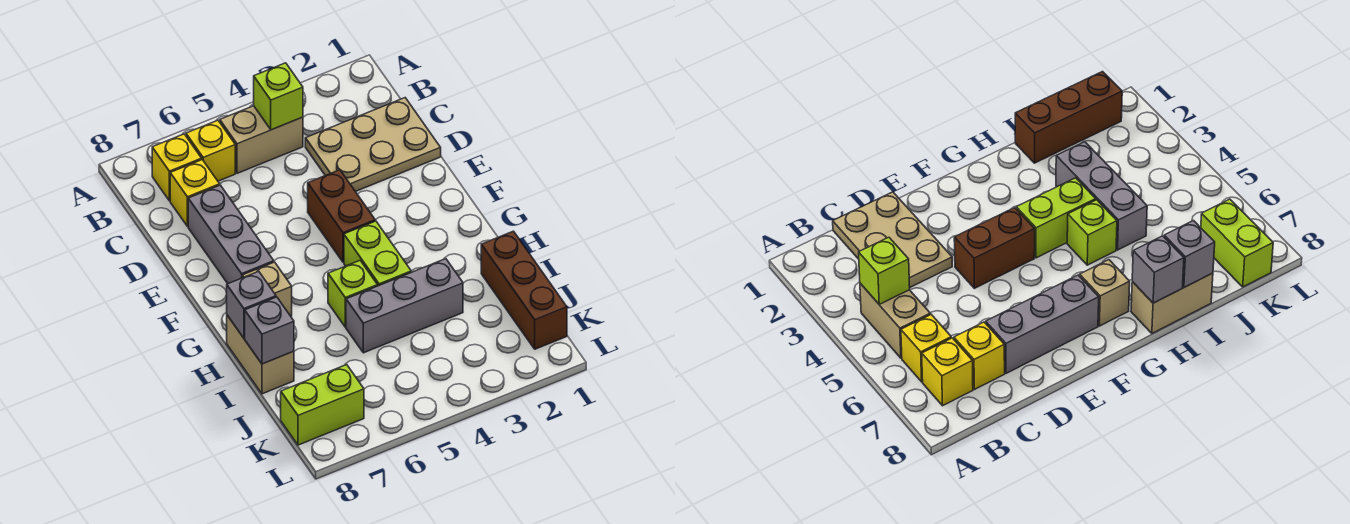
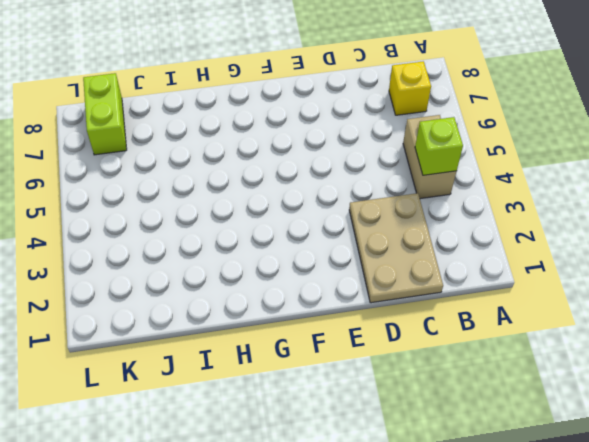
none -> yellow brick B6 level 1
none -> yellow brick C7 level 1
none -> grey brick D7:F7 level 1

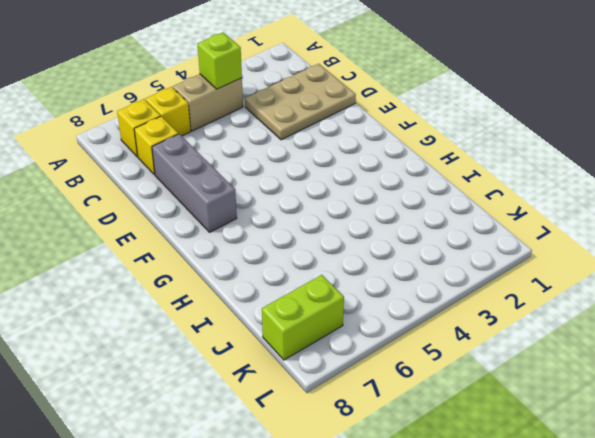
none -> brown brick E4:F4 level 1
none -> lime brick G4:H4 level 1
none -> tan brick G7 level 1

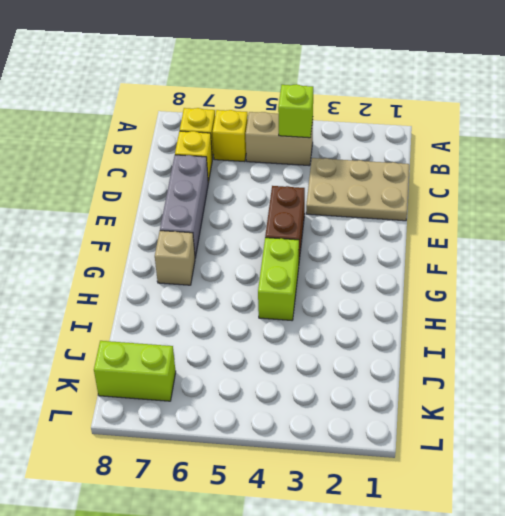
none -> lime brick H5 level 1
none -> tan brick H8:I8 level 1
none -> brown brick I1:K1 level 1

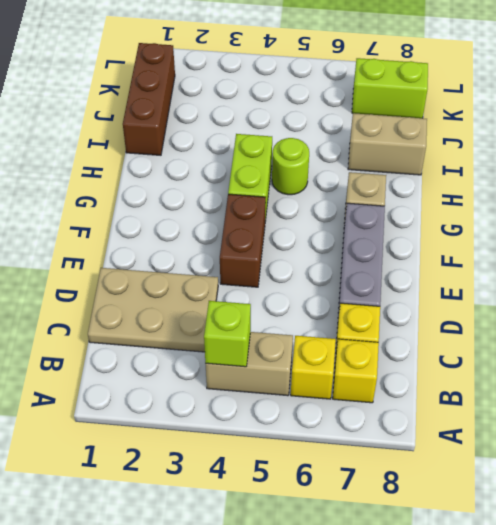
lime round brick H5 level 1 -> lime brick H5 level 1
tan brick I7:I8 level 1 -> tan brick H8:I8 level 1
none -> grey brick I3:I5 level 1
none -> grey brick H8 level 2
none -> grey brick I8 level 2

